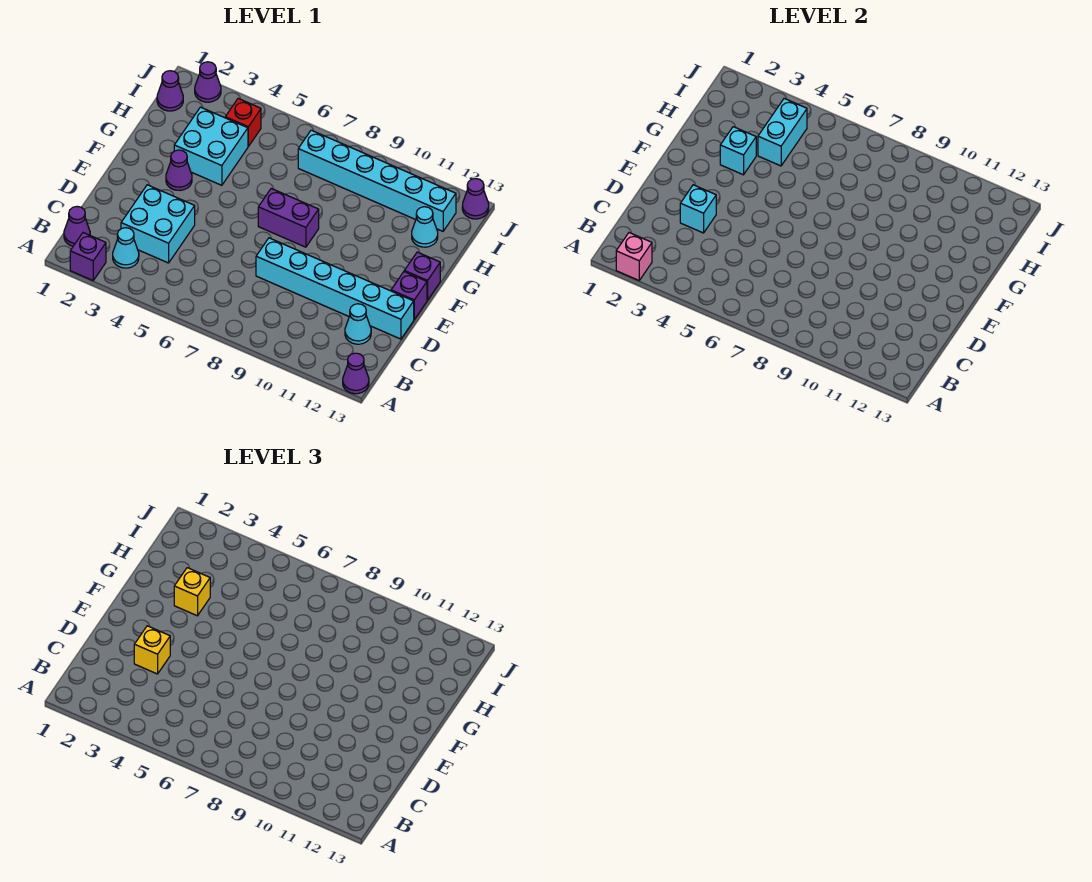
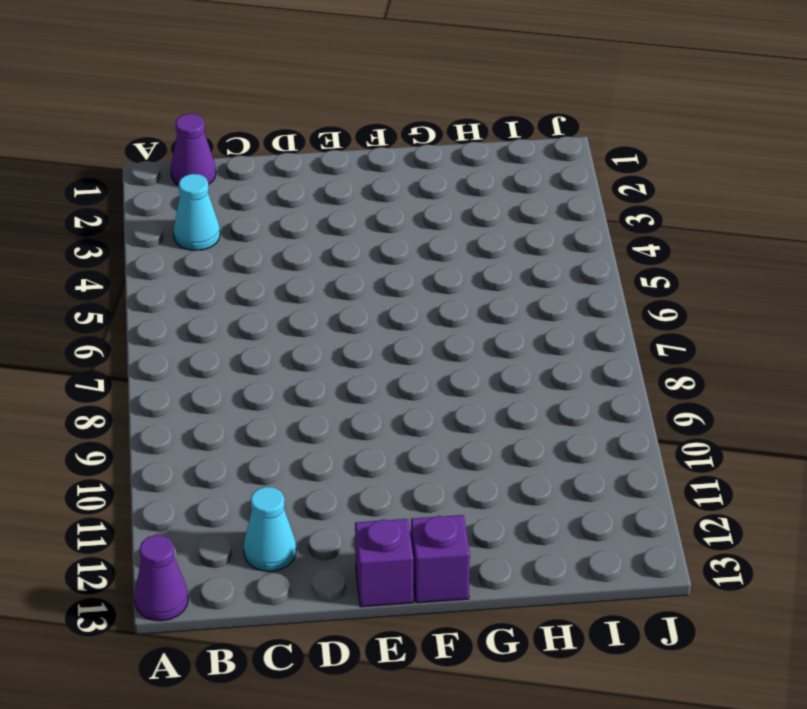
none -> purple brick A2 level 1
none -> cyan brick C3:D4 level 1
none -> cyan brick D8:D13 level 1

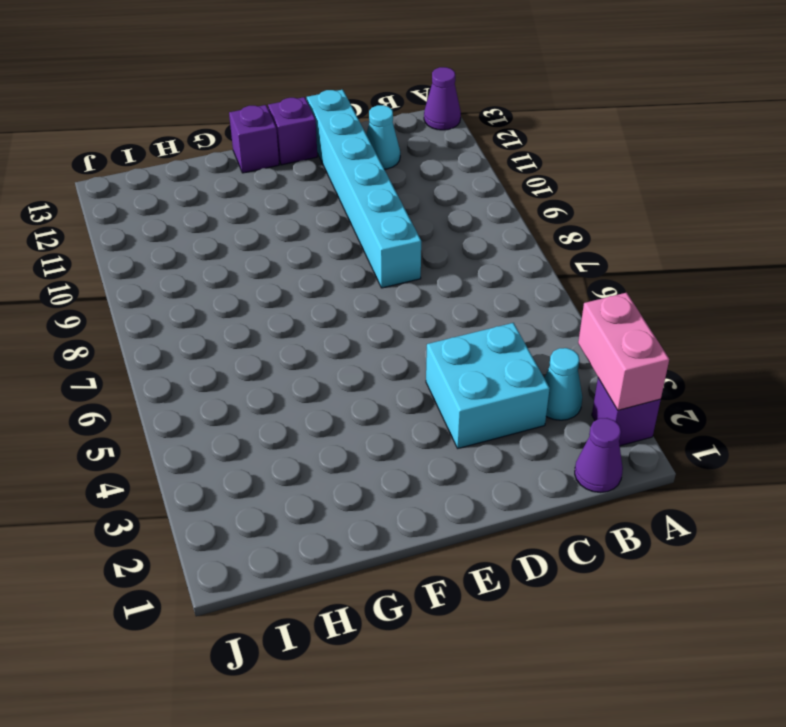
pink brick A2:A3 level 2 -> pink brick A2 level 2
none -> purple cone F3 level 1
none -> purple brick F7:F8 level 1
none -> cyan brick G3:H4 level 1

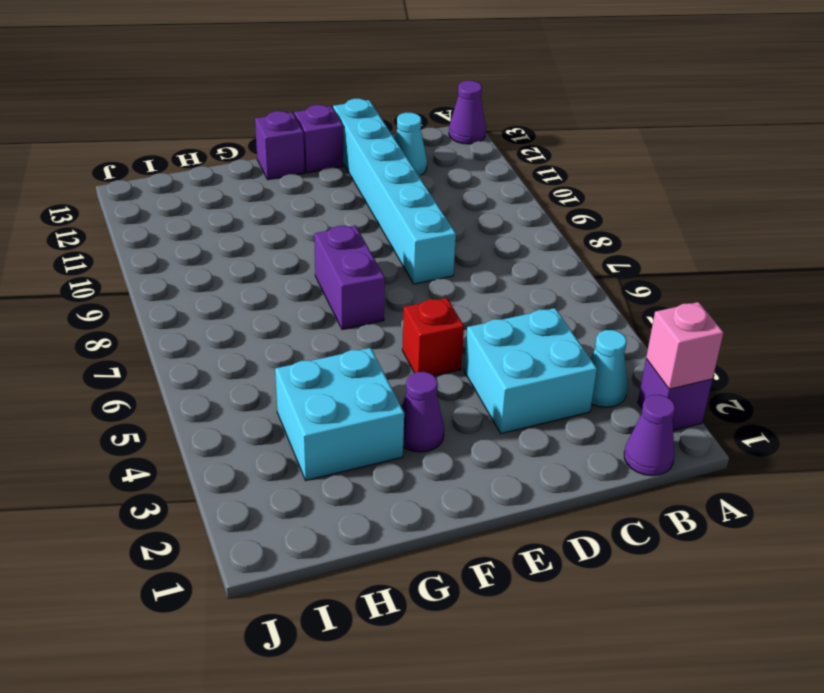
red brick E5 level 1 -> red brick I4 level 1
none -> cyan cone H12 level 1
none -> purple cone I1 level 1
none -> cyan brick I7:I12 level 1

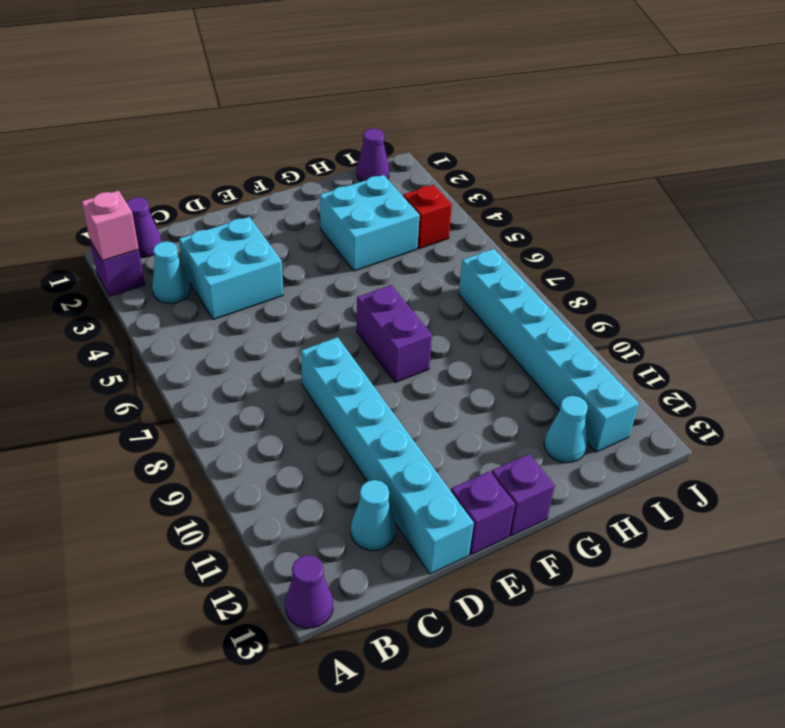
none -> purple cone F3 level 1
none -> purple cone J2 level 1
none -> purple cone J13 level 1

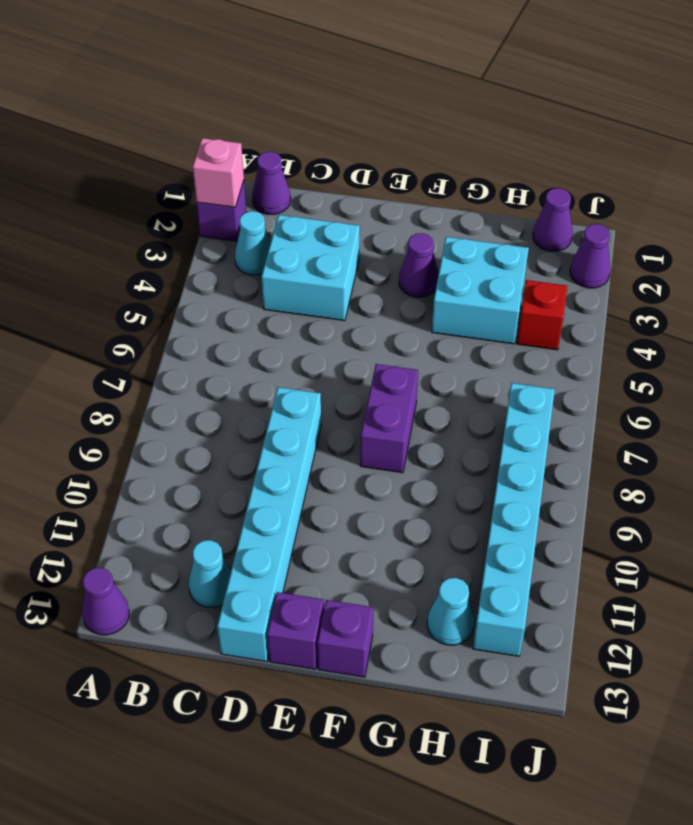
none -> purple cone J13 level 1
none -> cyan brick D3 level 2
none -> cyan brick G3 level 2

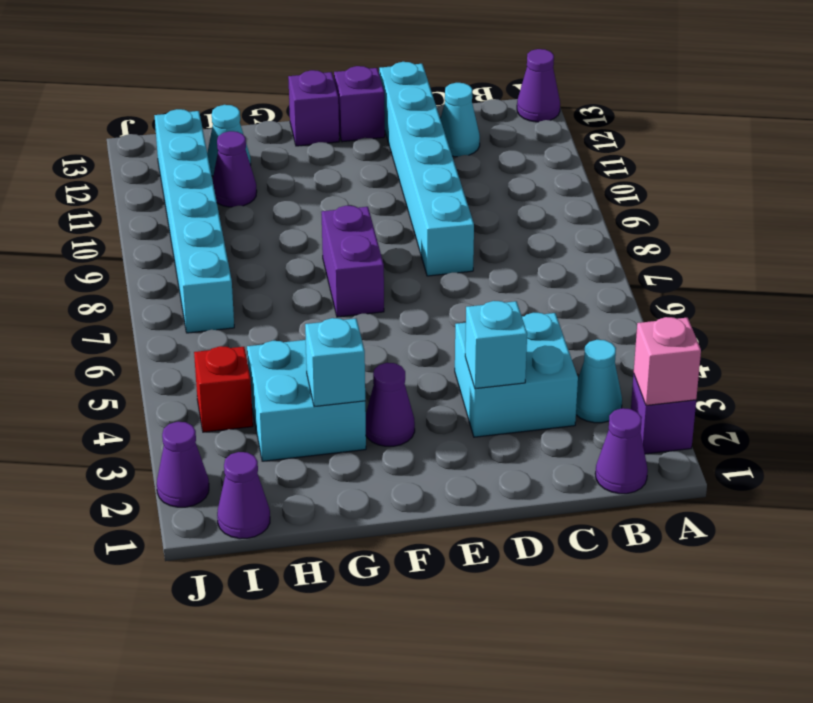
purple cone H11 level 1 -> purple cone J13 level 1
none -> cyan brick H4:I4 level 2
none -> yellow brick D3 level 3
none -> yellow brick G3 level 3

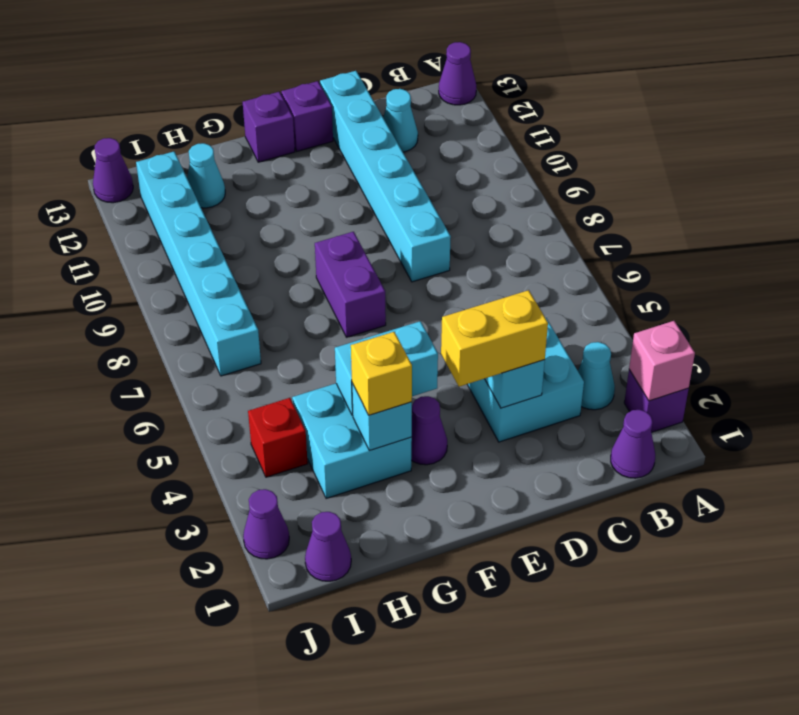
yellow brick D3:E3 level 3 -> yellow brick D3 level 3
cyan brick F4:G4 level 2 -> cyan brick H4:I4 level 2

